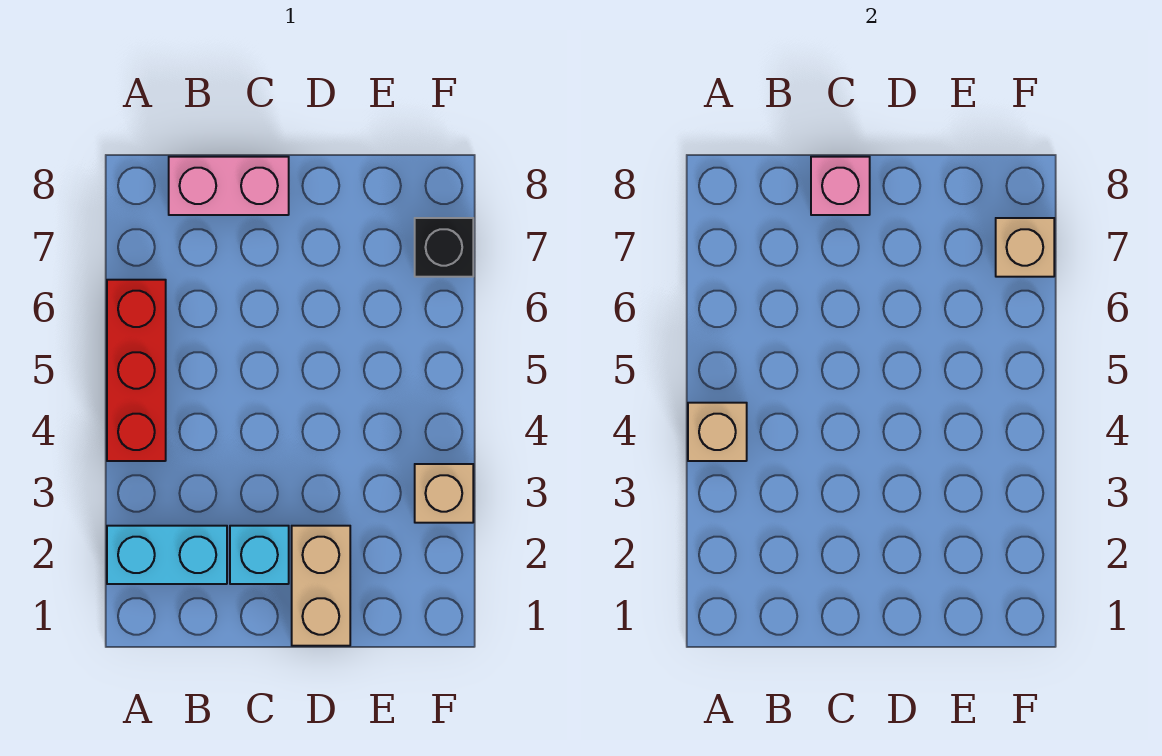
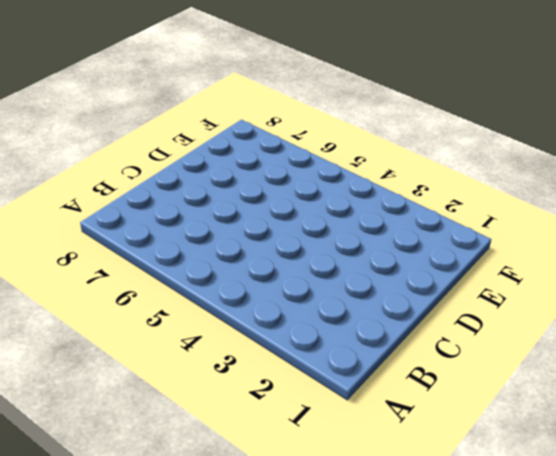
none -> cyan brick A2:B2 level 1
none -> red brick A4:A6 level 1

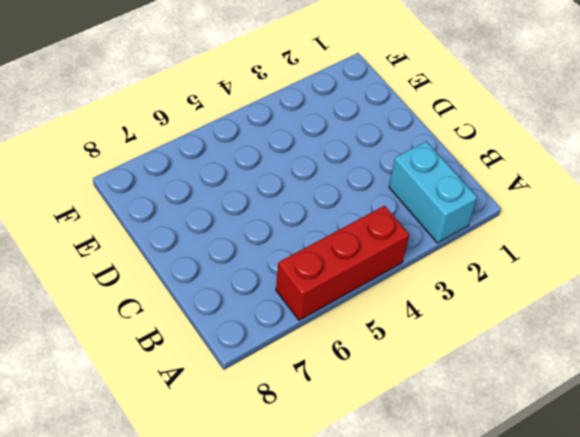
none -> pink brick B8:C8 level 1
none -> cyan brick C2 level 1

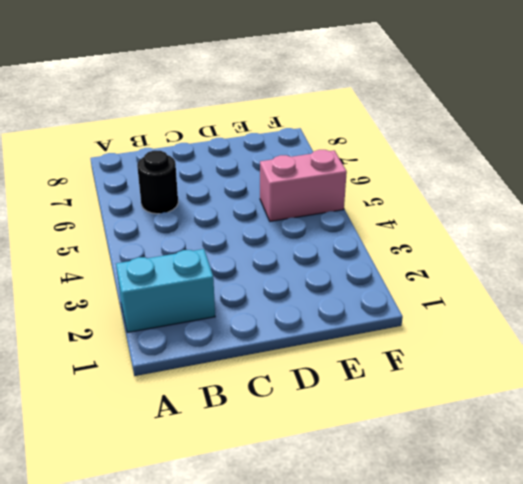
black round brick B6 level 1 -> none
pink brick E5:F5 level 1 -> pink brick B8:C8 level 1
none -> red brick A4:A6 level 1
none -> cyan brick C2 level 1

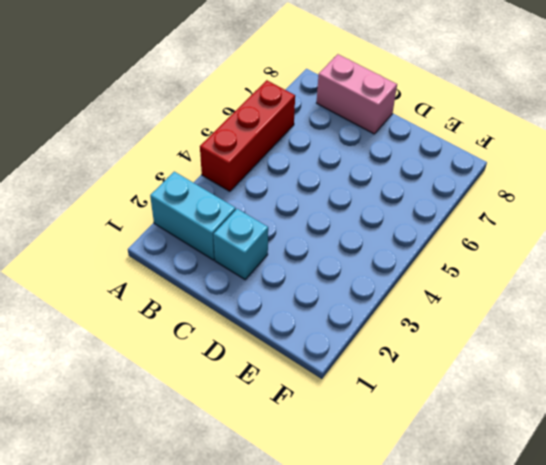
none -> tan brick D1:D2 level 1
none -> tan brick F3 level 1

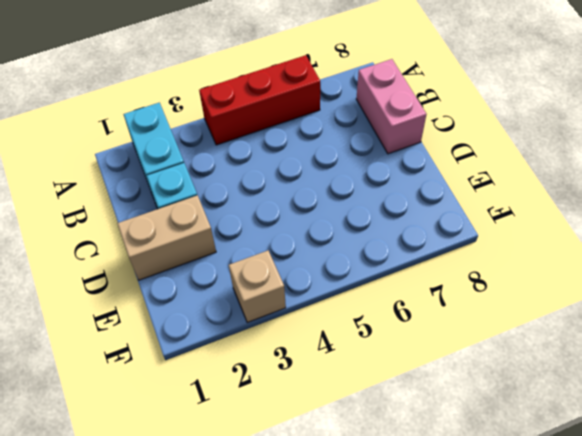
none -> black brick F7 level 1
none -> tan brick A4 level 2

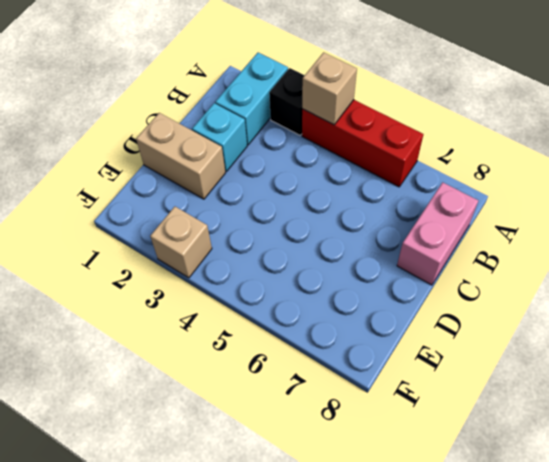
black brick A3 level 1 -> black brick F7 level 1
none -> pink brick C8 level 2
none -> tan brick F7 level 2

